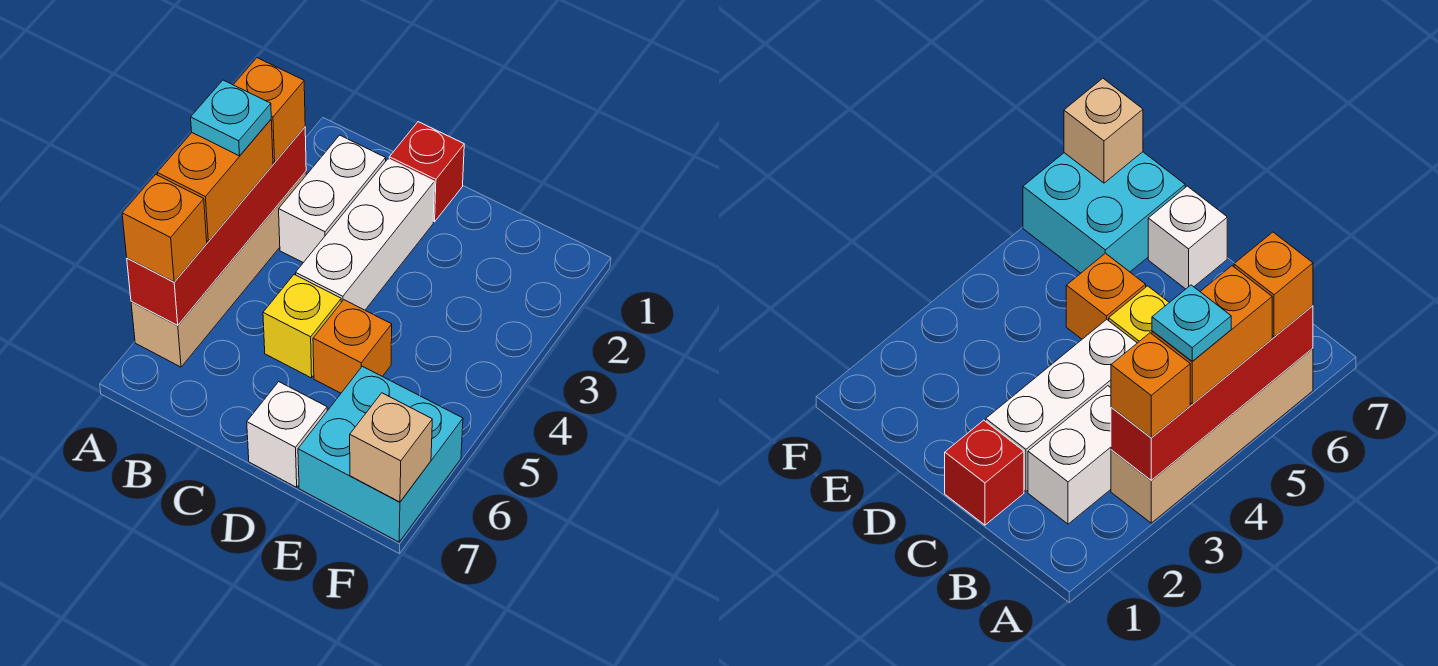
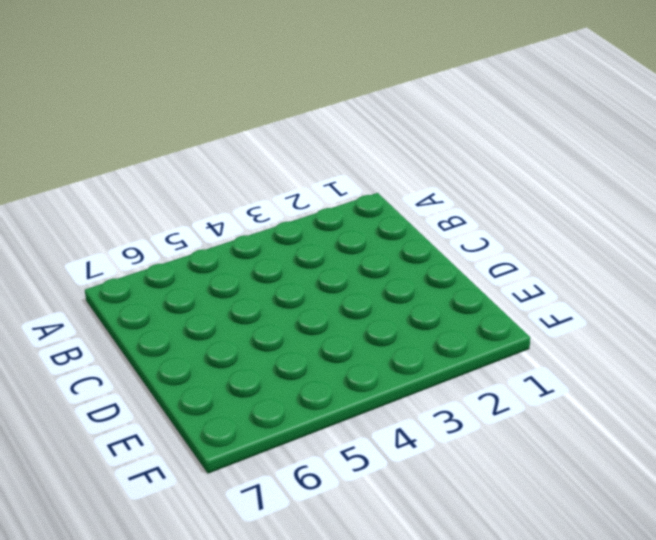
none -> tan brick A3:A6 level 1
none -> white brick B2:B3 level 1
none -> red brick C1 level 1

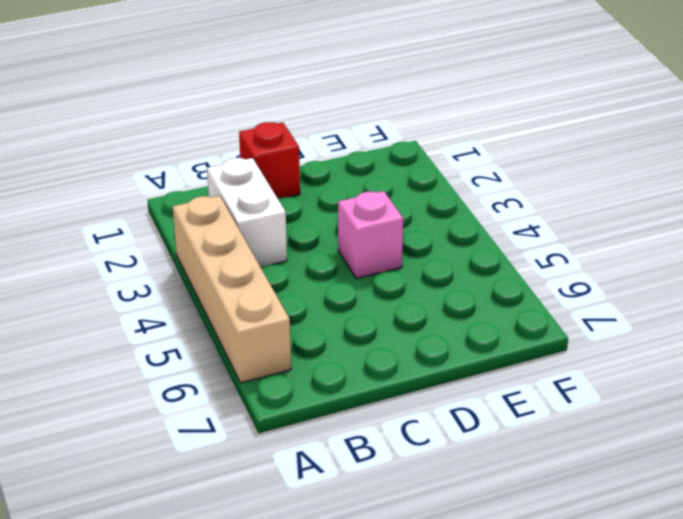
pink brick D4 level 1 -> none
none -> white brick C2:C4 level 1
none -> yellow brick C5 level 1
none -> orange brick D5 level 1

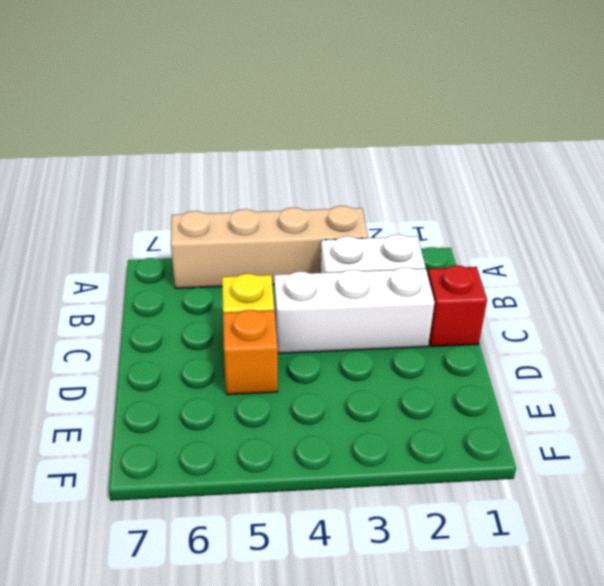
none -> white brick D7 level 1
none -> cyan brick E6:F7 level 1
none -> red brick A3:A6 level 2

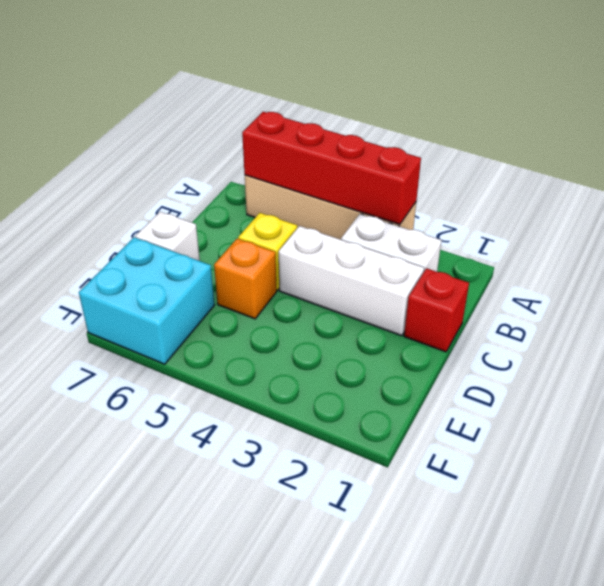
none -> tan brick F7 level 2
none -> orange brick A3 level 3
none -> orange brick A4:A5 level 3

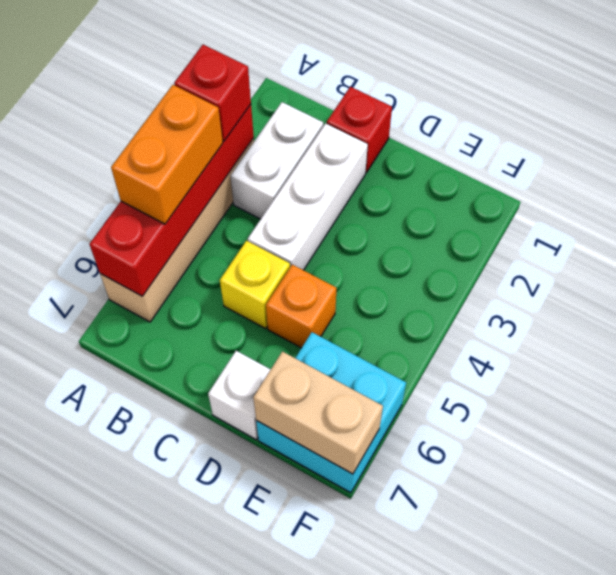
red brick A3 level 3 -> orange brick A3 level 3
tan brick E7:F7 level 2 -> tan brick F7 level 2
none -> orange brick A6 level 3
none -> cyan plate A4 level 4

